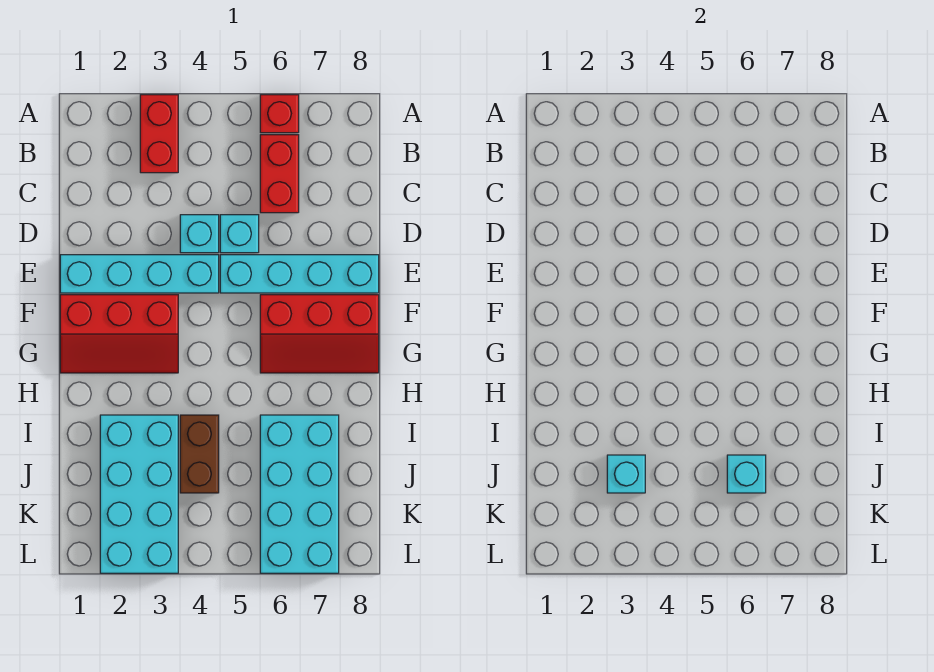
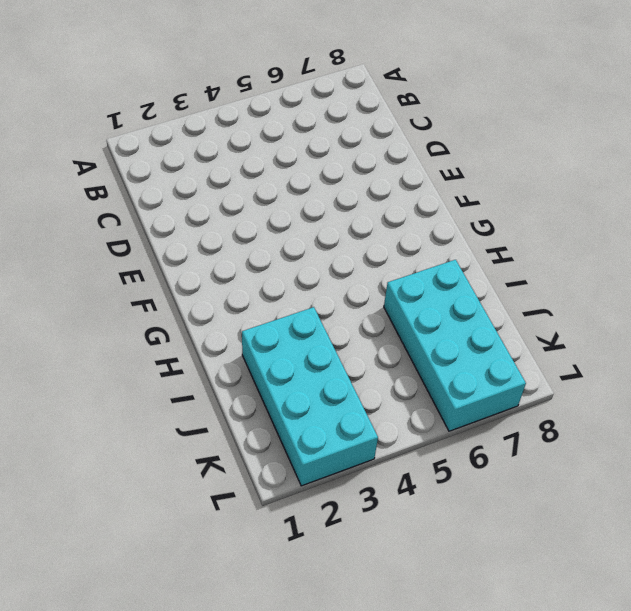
none -> red brick A3:B3 level 1
none -> red brick A6 level 1
none -> red brick B6:C6 level 1

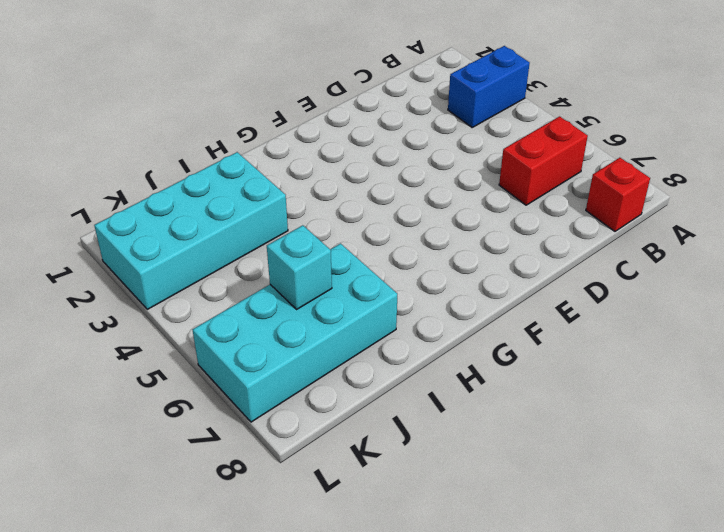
blue brick A3:B3 level 1 -> red brick A3:B3 level 1
red brick B8 level 1 -> red brick A6 level 1
none -> cyan brick D4 level 1
none -> cyan brick D5 level 1
none -> cyan brick E1:E4 level 1

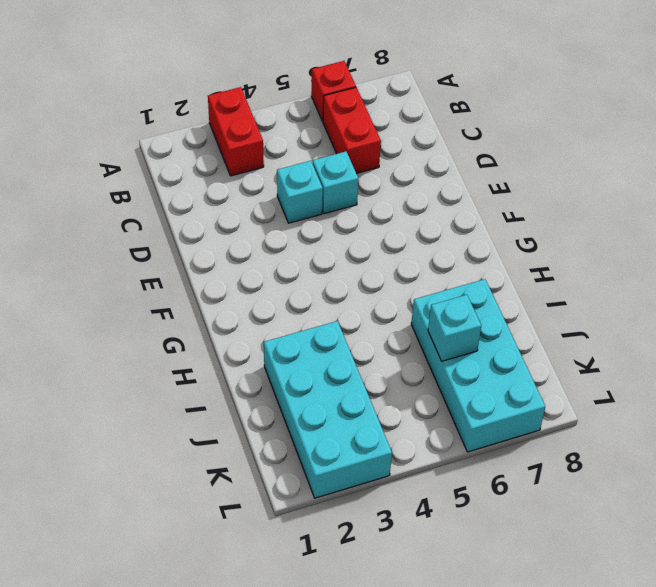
none -> cyan brick E1:E4 level 1
none -> cyan brick E5:E8 level 1
none -> red slope F1:G3 level 1 top F

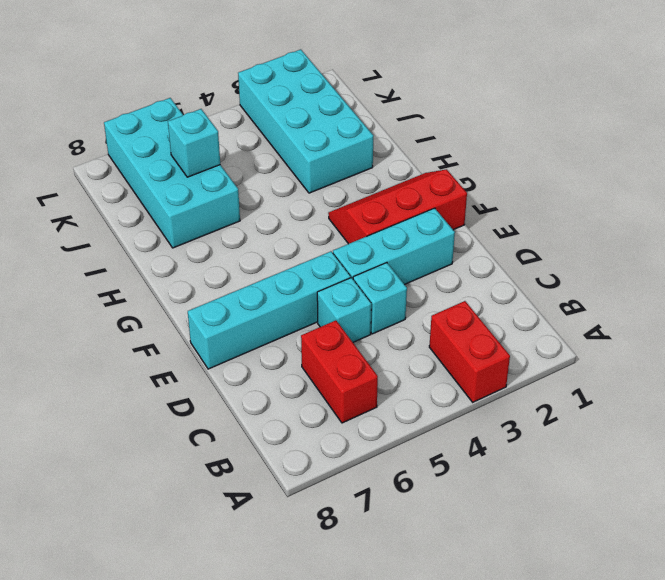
cyan brick E2:E4 level 1 -> cyan brick E1:E4 level 1
none -> red brick A6 level 1
none -> red slope F6:G8 level 1 top F
none -> brown brick I4:J4 level 1

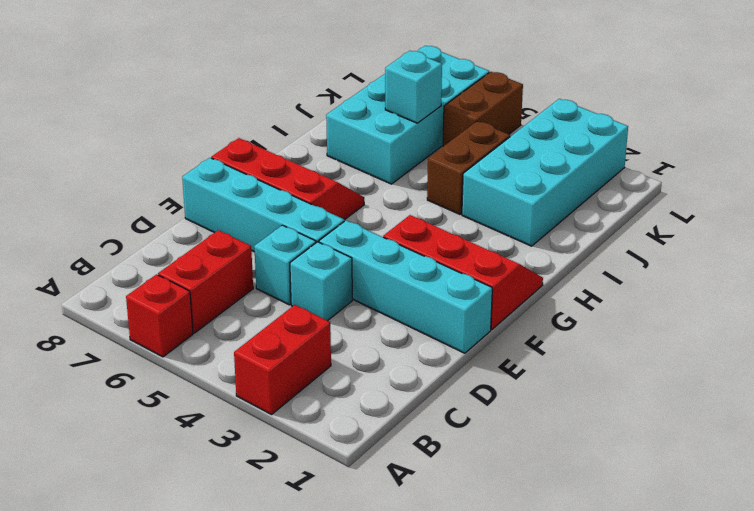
brown brick K5:L5 level 1 -> none
none -> cyan brick J3 level 2

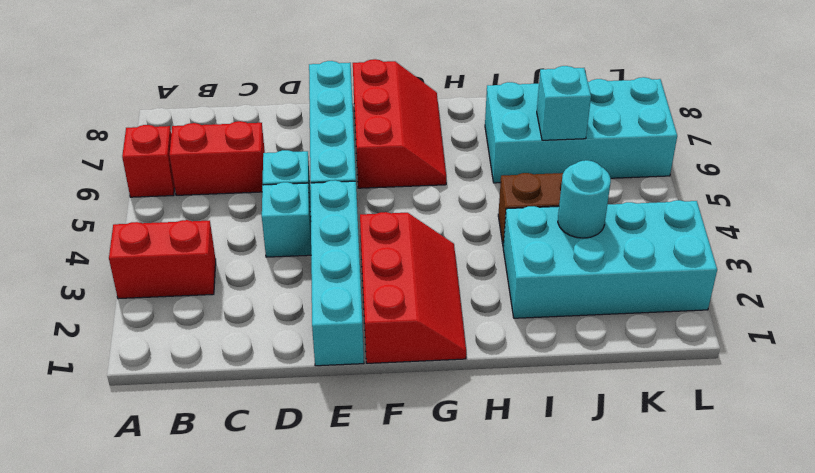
cyan round brick J3 level 2 -> cyan brick J3 level 2

